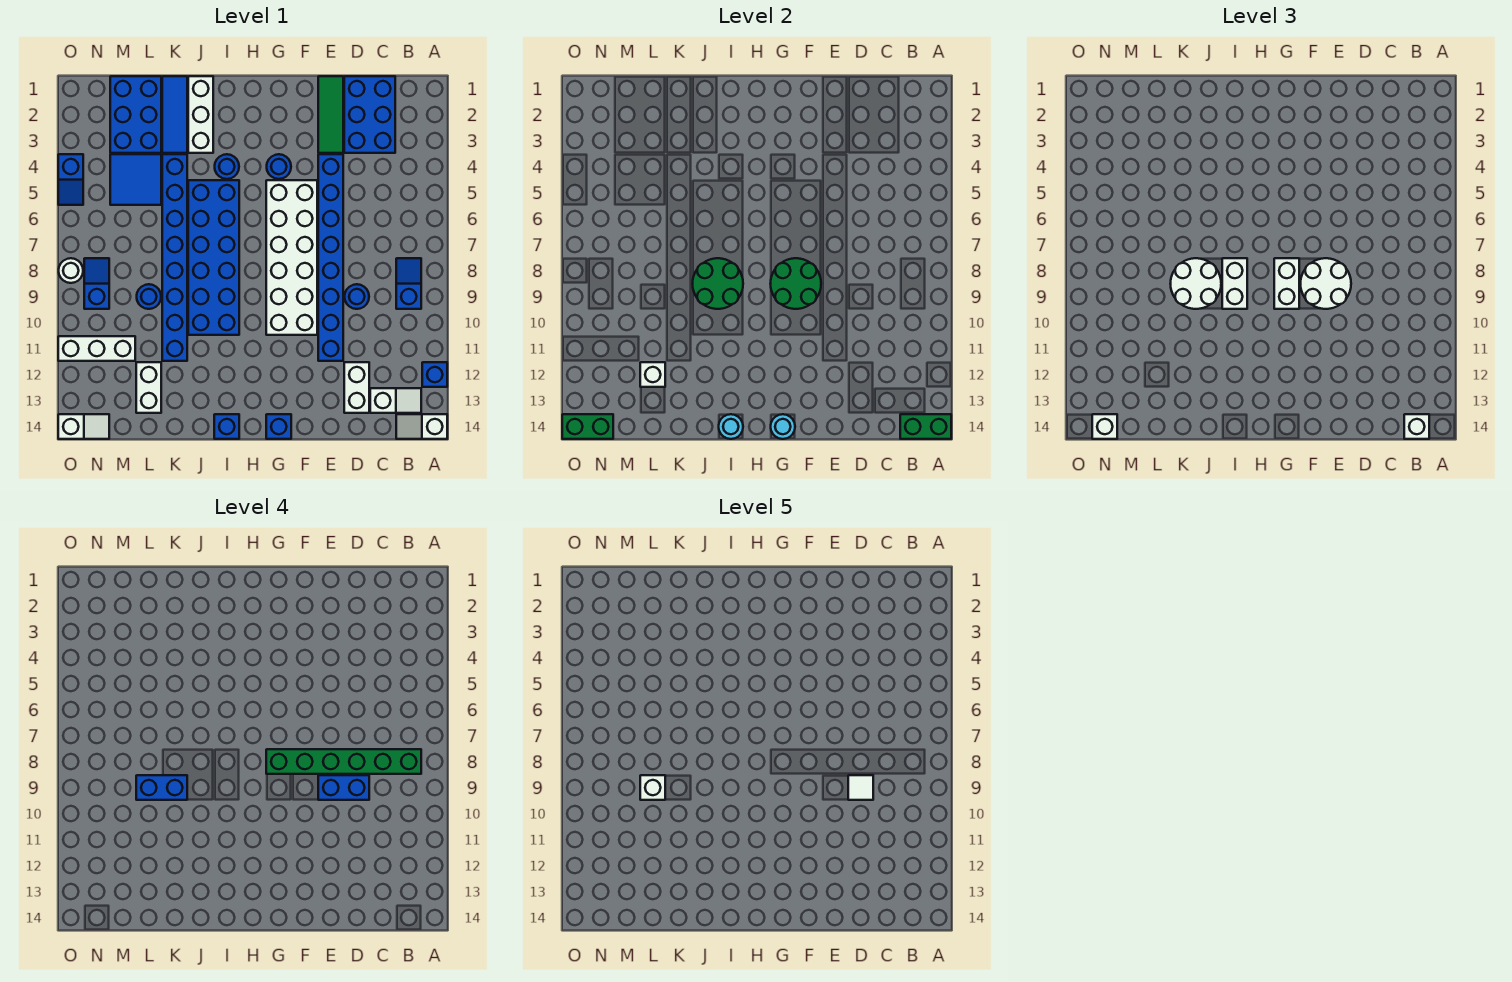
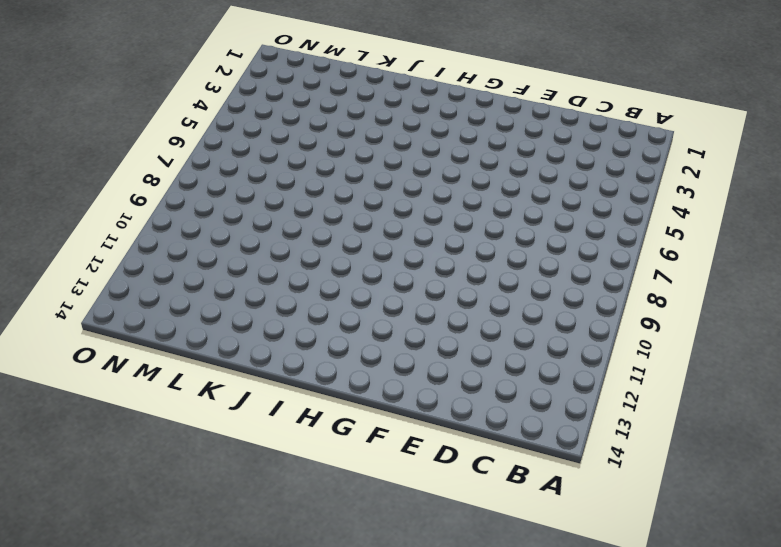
none -> blue brick A12 level 1
none -> white slope A14:B14 level 1 top A
none -> blue slope B8:B9 level 1 top 9
none -> white slope B13:C13 level 1 top C

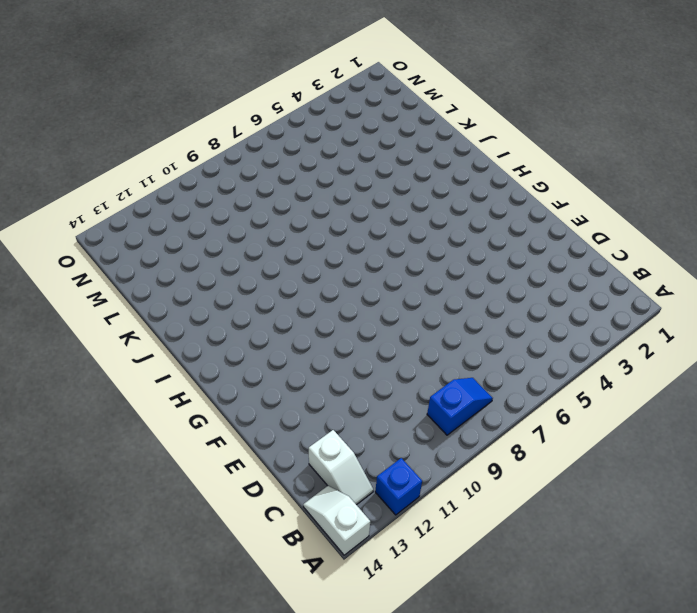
none -> blue brick C1:D3 level 1
none -> blue round brick D9 level 1
none -> white brick D12:D13 level 1
none -> green tile E1:E3 level 1

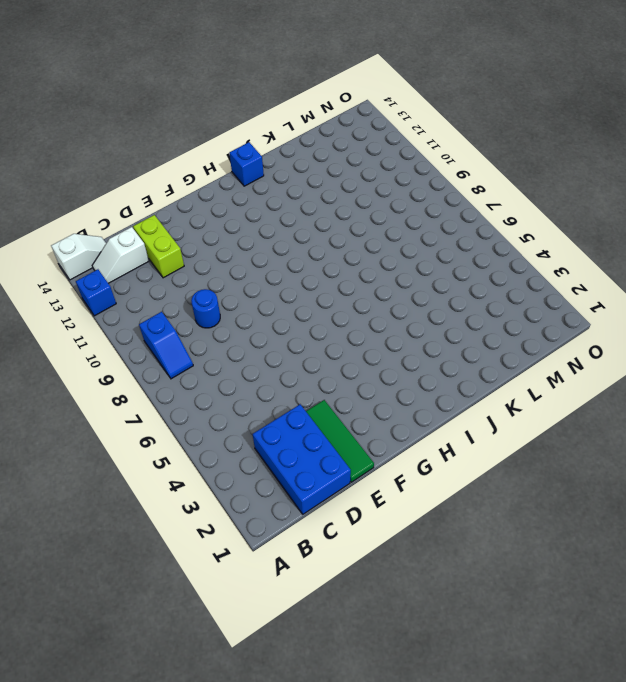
lime brick D12:D13 level 1 -> white brick D12:D13 level 1
none -> blue brick E4:E11 level 1
none -> white brick F5:G10 level 1
none -> blue round brick G4 level 1
none -> blue brick G14 level 1

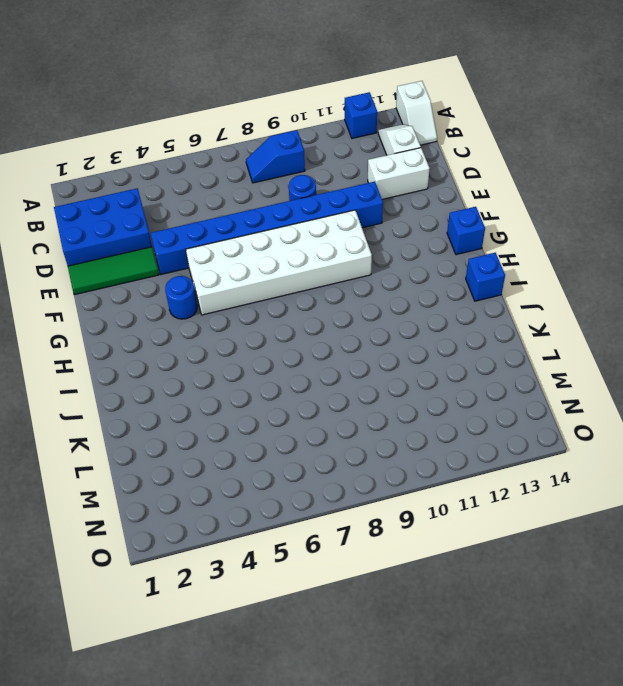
none -> blue round brick I4 level 1
none -> blue brick I5:J10 level 1
none -> white brick J1:J3 level 1
none -> blue tile K1:K3 level 1

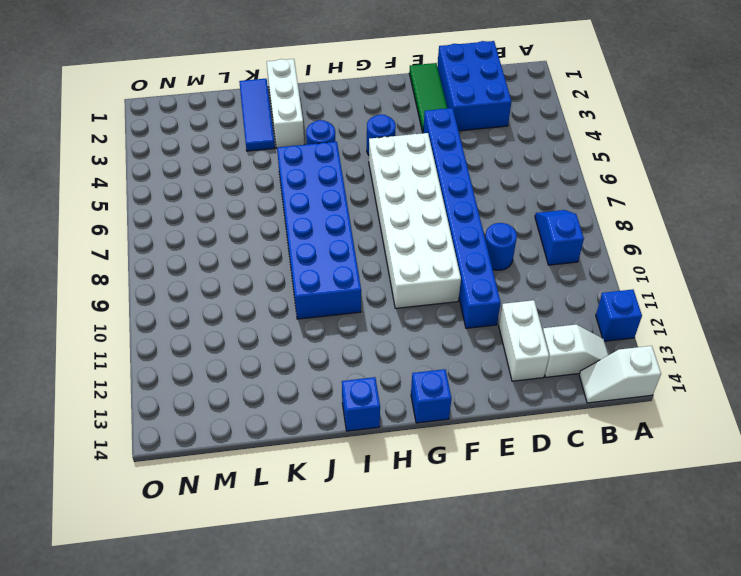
none -> blue brick K4:K11 level 1
none -> blue brick L1:M3 level 1
none -> blue tile L4:M5 level 1
none -> blue round brick L9 level 1

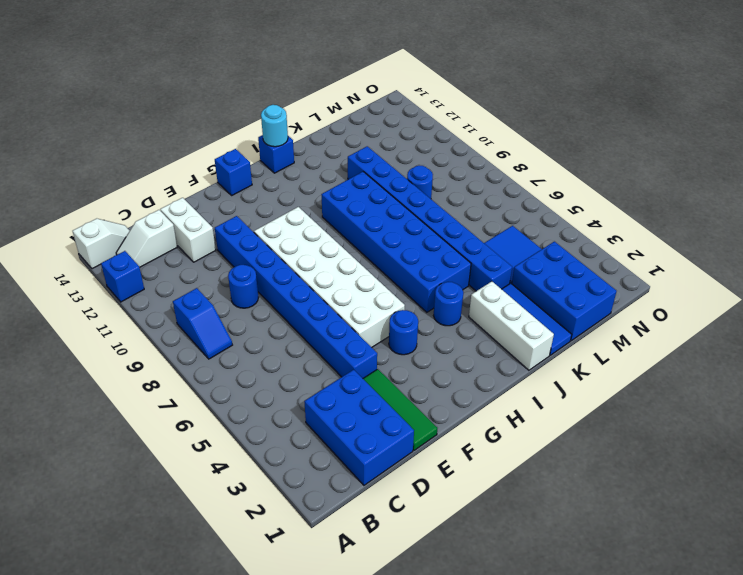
none -> white brick L12:L13 level 1
none -> white brick M11:O11 level 1
none -> blue slope N8:N9 level 1 top 9
none -> white slope N14:O14 level 1 top O

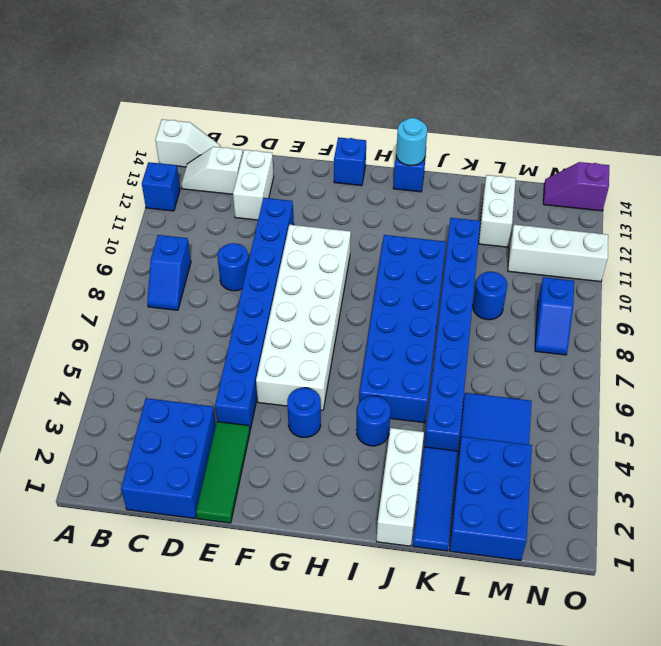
purple slope N14:O14 level 1 top O -> white slope N14:O14 level 1 top O
none -> blue slope O4:O5 level 1 top 4
none -> white round brick O8 level 1
none -> green brick A14:B14 level 2
none -> green round brick F8:G9 level 2

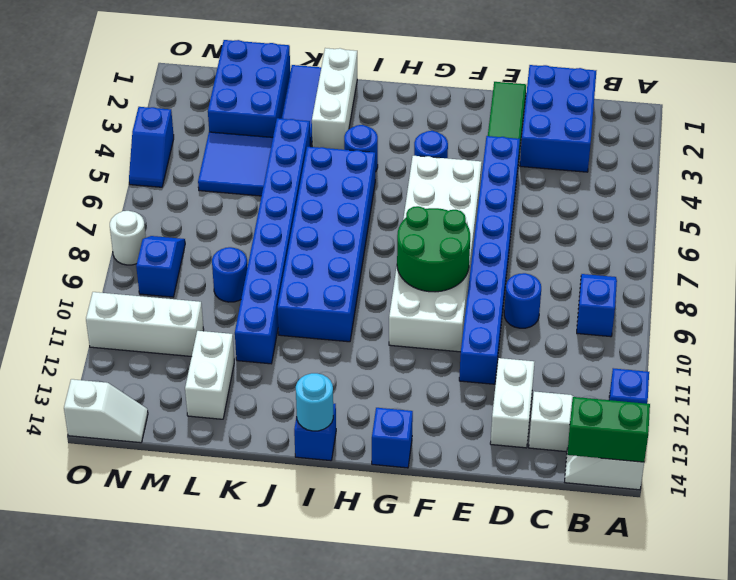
none -> cyan round brick G14 level 2
none -> green round brick I8:J9 level 2
none -> white brick L12 level 2
none -> green brick N14:O14 level 2

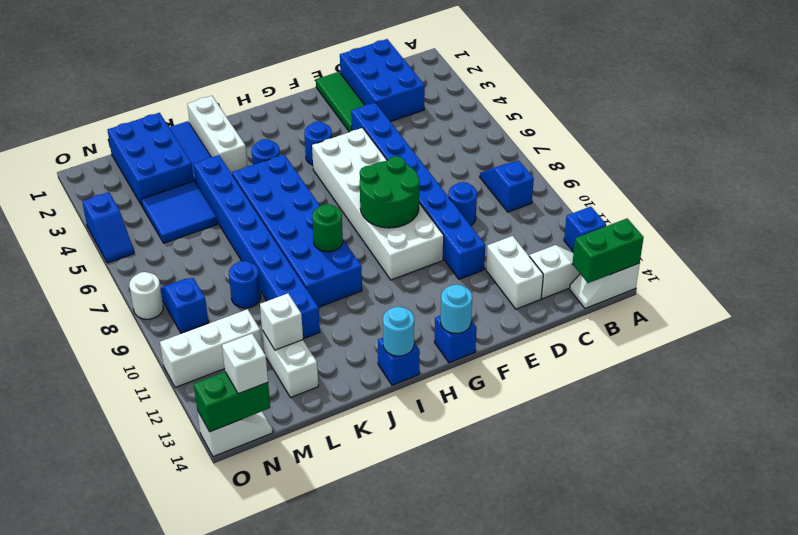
green round brick I9 level 2 -> green round brick I8:J9 level 2
none -> white brick B14 level 3
none -> white round brick E8:F9 level 3
none -> white brick G8:G9 level 3
none -> white brick I8:I9 level 3

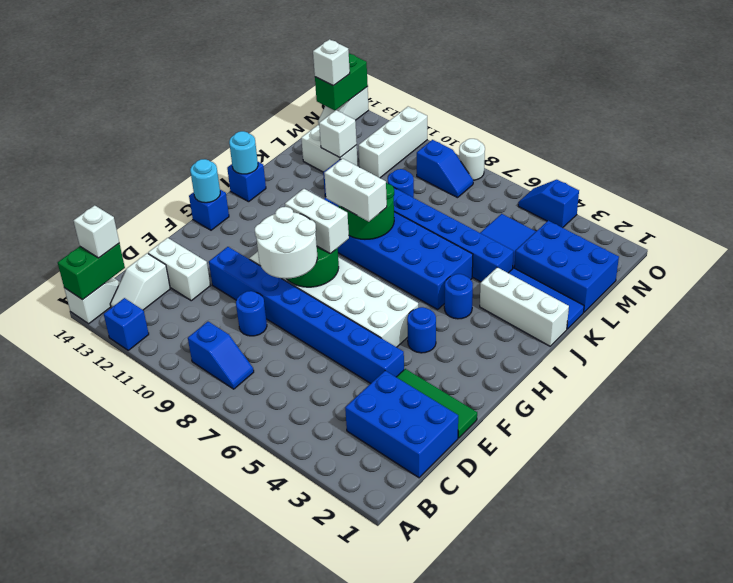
none -> white round brick J8:K9 level 3
none -> green brick B8:G8 level 4
none -> blue brick D9:E9 level 4
none -> blue brick K9:L9 level 4

